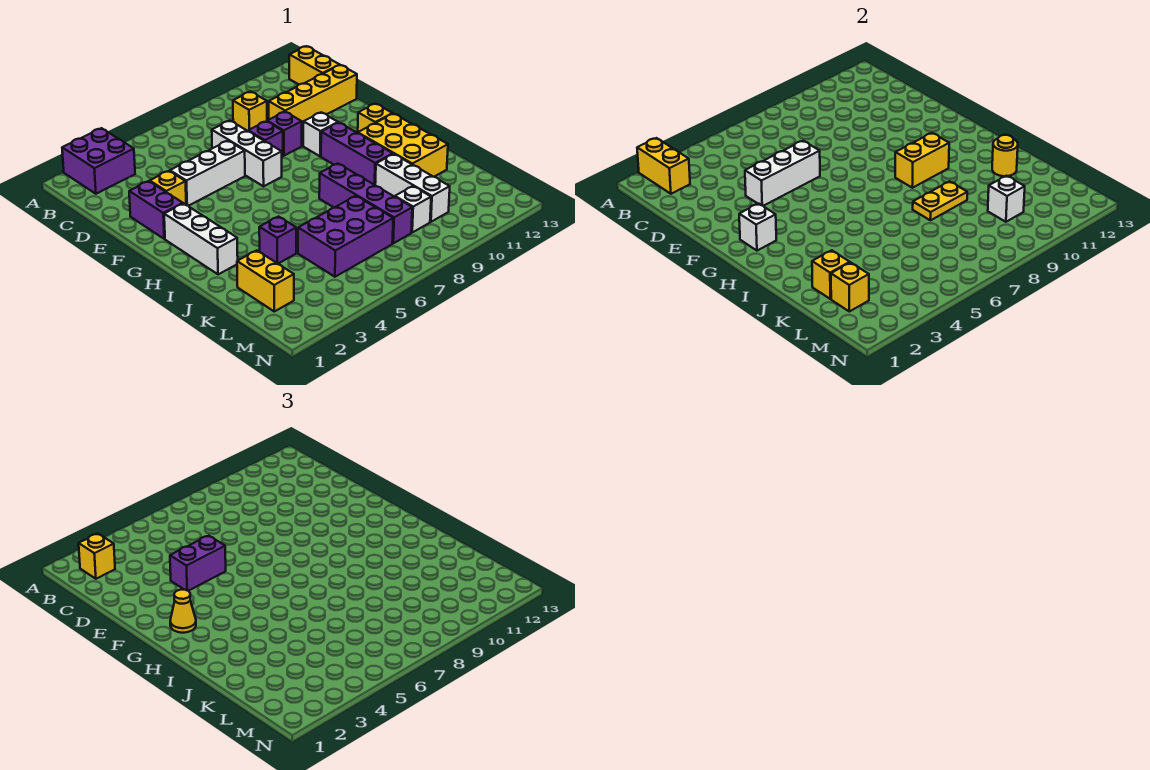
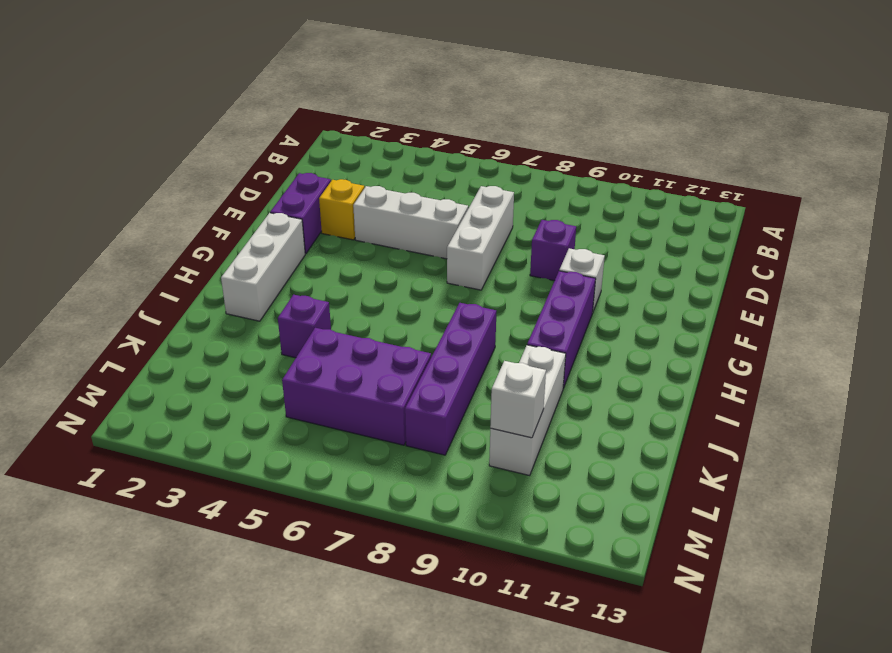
none -> purple brick A2:B3 level 1
none -> yellow brick B13:C13 level 1
none -> yellow brick C9 level 1
none -> yellow brick D10:D13 level 1

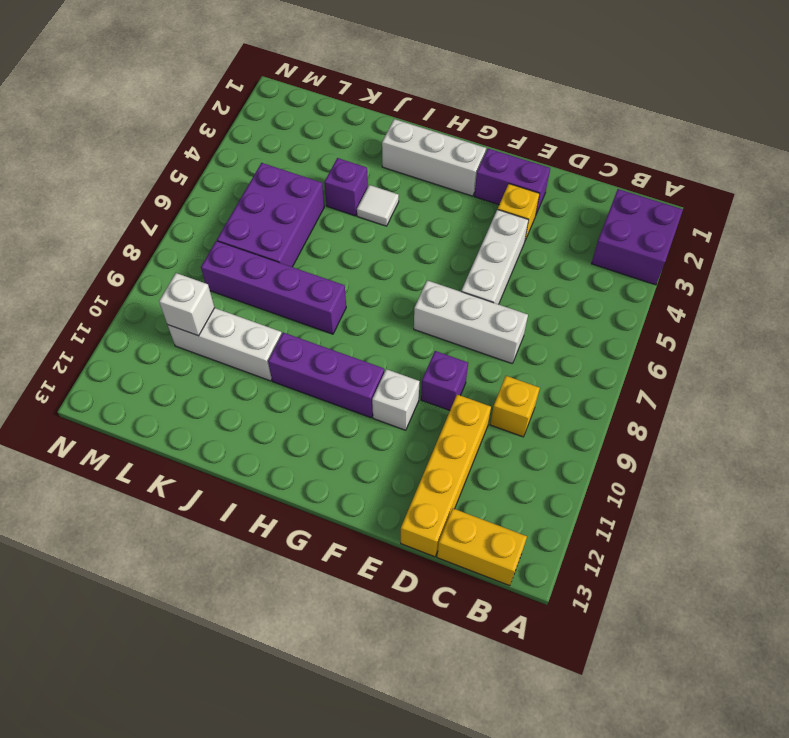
white tile I4 level 1 -> none
none -> purple brick E8 level 1
none -> yellow brick G12 level 1
none -> yellow brick H11:J12 level 1
none -> yellow brick K2:L2 level 1

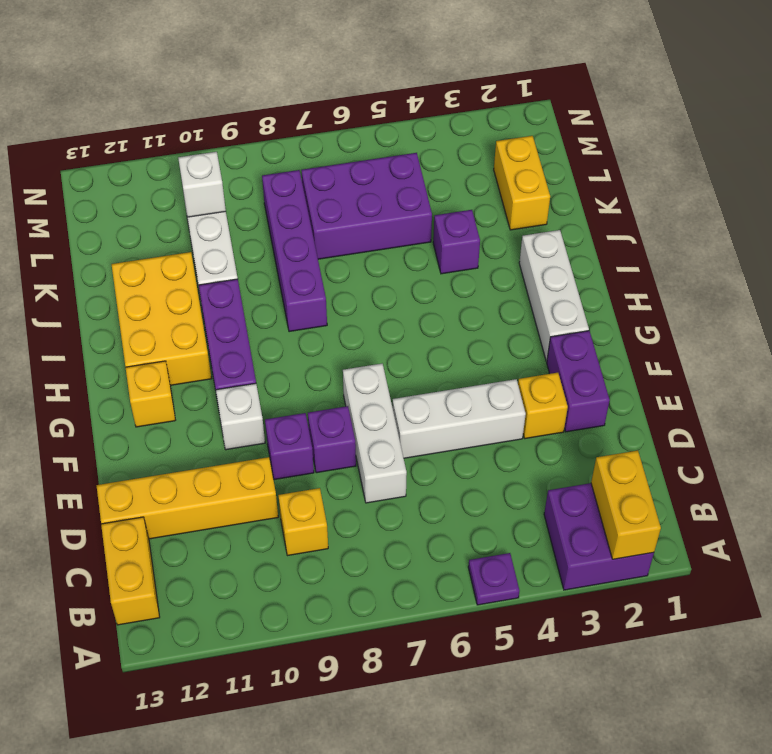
purple plate A5 level 1 -> none
none -> white brick L9 level 1
none -> white brick E4:E6 level 2
none -> white brick G2 level 2
none -> yellow brick H9:H10 level 2

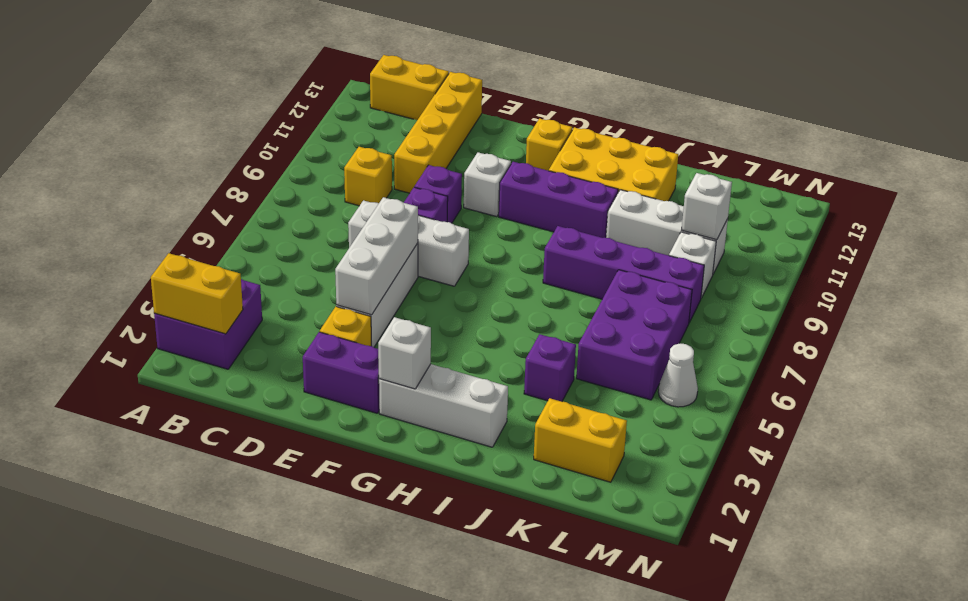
white cone M5 level 1 -> none
none -> yellow brick H9:H10 level 2
none -> yellow plate J8:J9 level 2
none -> yellow round brick J12 level 2
none -> yellow brick K2 level 2

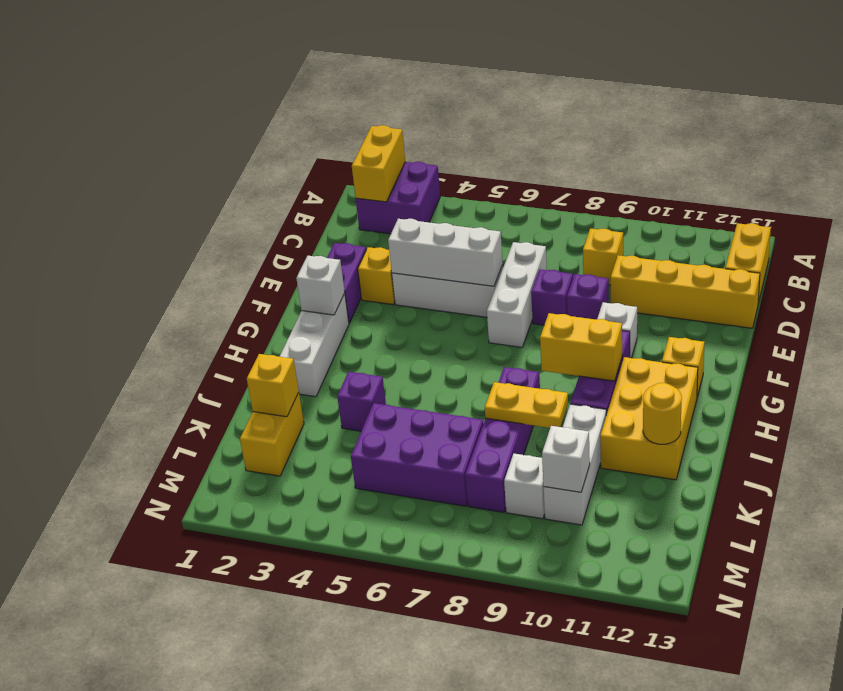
none -> yellow brick L2 level 2
none -> yellow brick B2 level 3
none -> purple brick E4:E5 level 3
none -> yellow cone G2 level 3

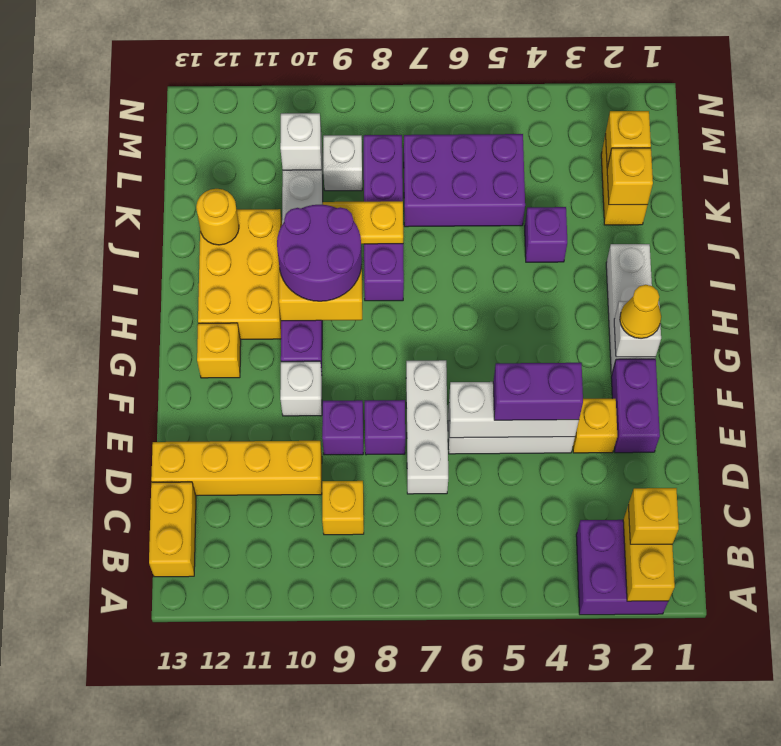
purple round brick H9:I10 level 3 -> none

